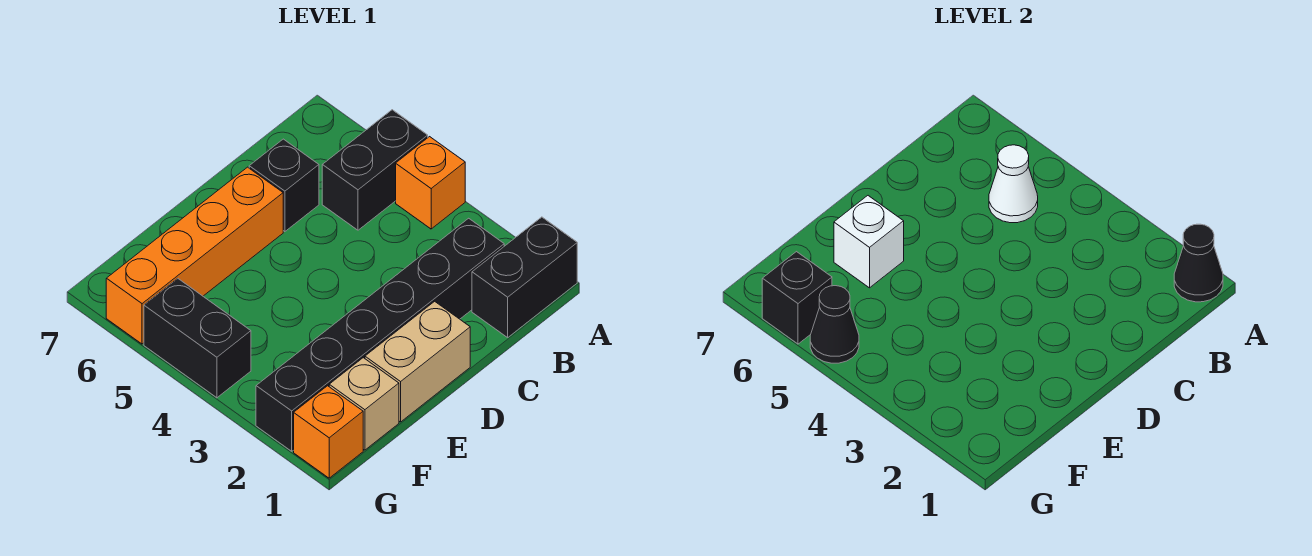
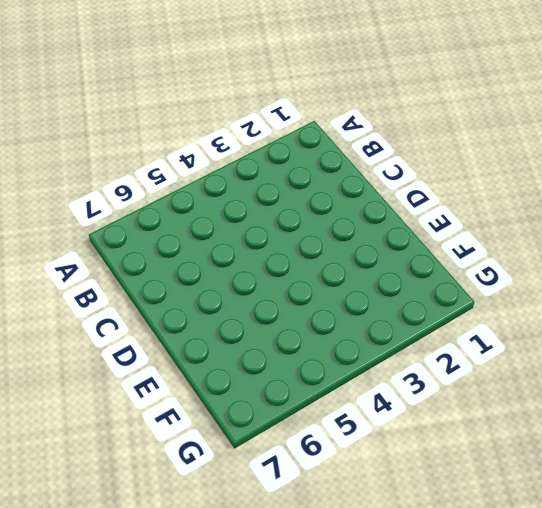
none -> black brick A1:B1 level 1
none -> orange brick A4 level 1
none -> black brick A5:B5 level 1

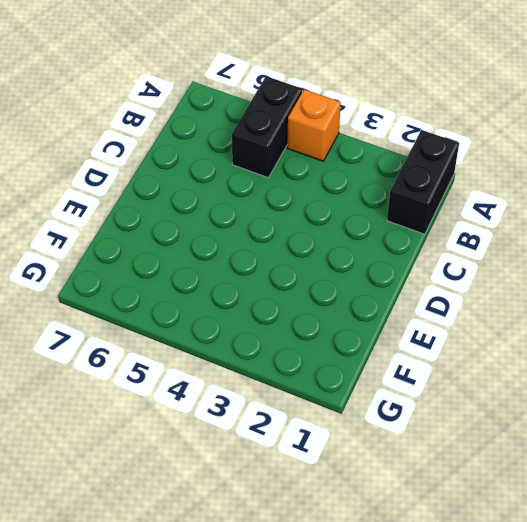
none -> black brick B2:G2 level 1
none -> black brick C6 level 1
none -> tan brick D1:E1 level 1

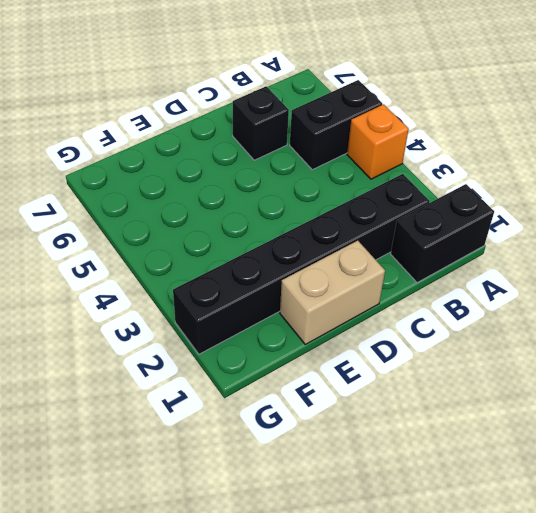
none -> orange brick D6:G6 level 1
none -> tan brick F1 level 1
none -> orange brick G1 level 1

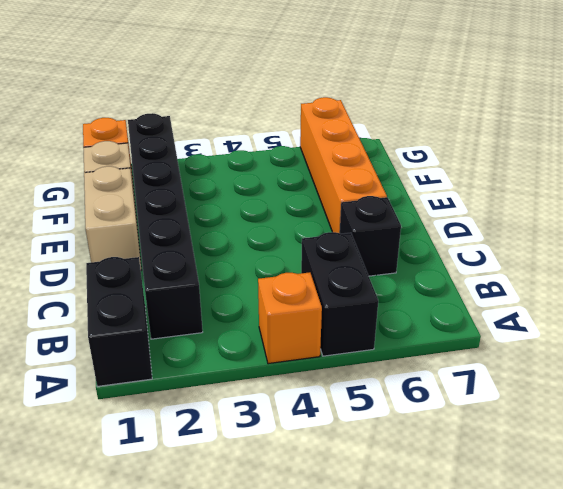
none -> black brick G4:G5 level 1
none -> black cone A1 level 2
none -> white cone B5 level 2

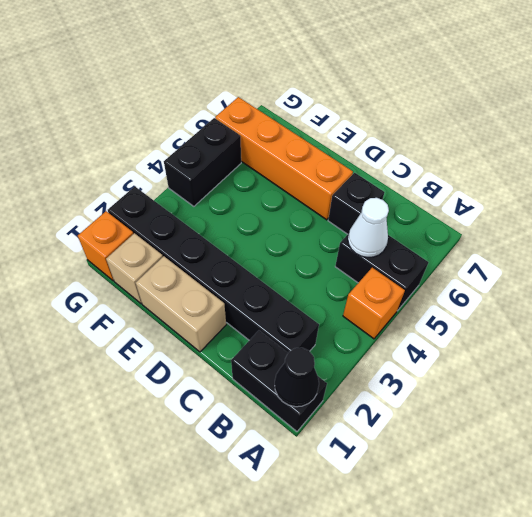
none -> white brick E6 level 2
none -> black cone G5 level 2
none -> black brick G6 level 2

